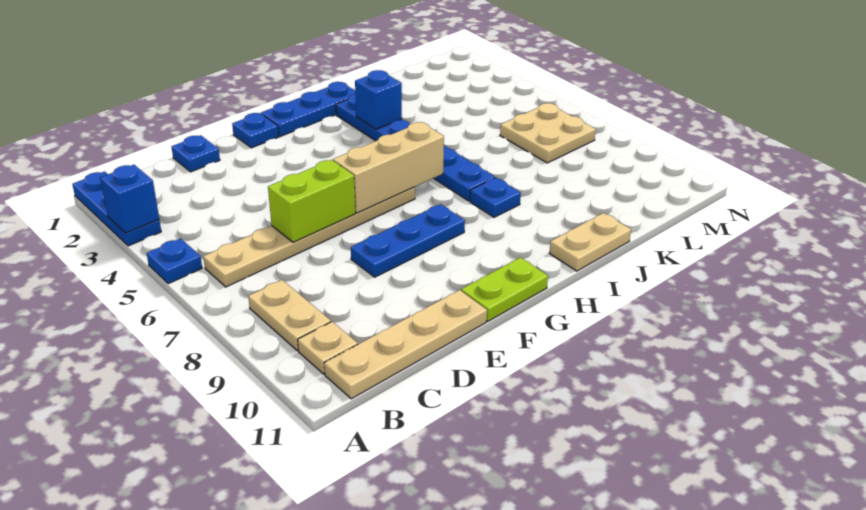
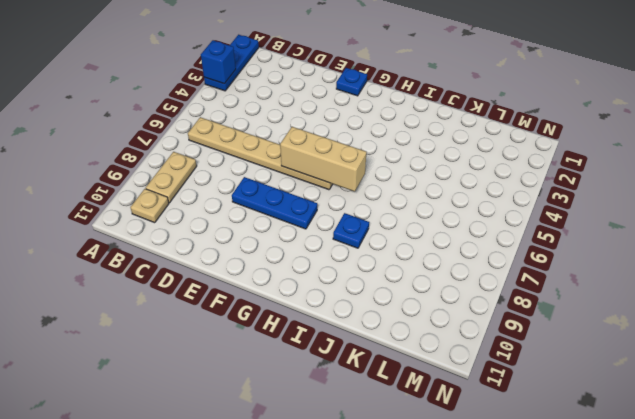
none -> blue plate A5 level 1
none -> tan plate B11:E11 level 1
none -> blue plate D1 level 1

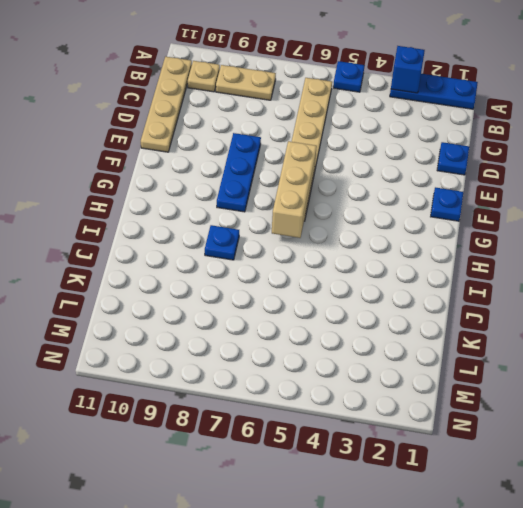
none -> lime plate F11:G11 level 1
none -> blue plate G1:I1 level 1
none -> blue plate I2:I7 level 1

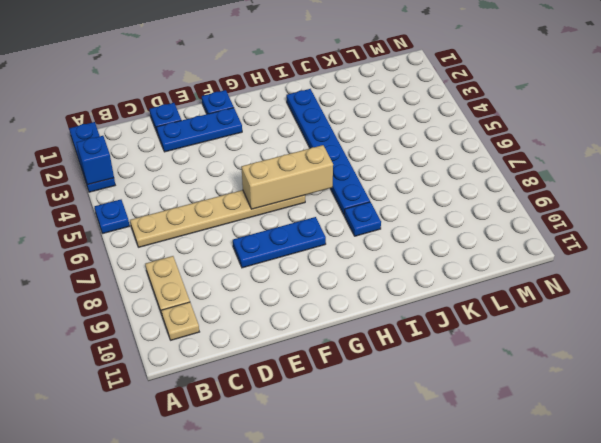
blue plate D2:F2 level 1 -> blue plate G1:I1 level 1
none -> tan plate B11:E11 level 1
none -> lime plate F11:G11 level 1
none -> tan plate I11:J11 level 1

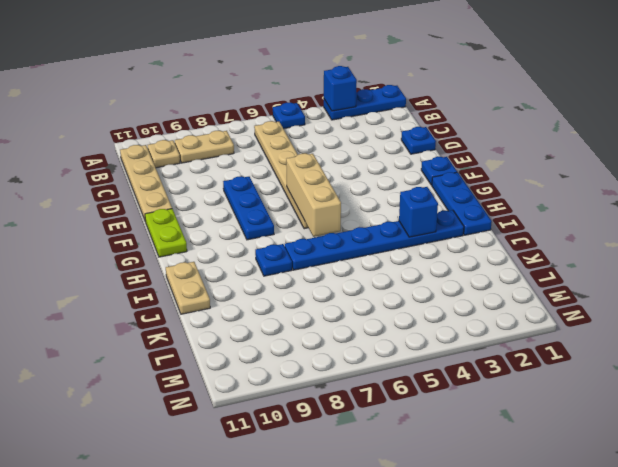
none -> tan plate L6:M7 level 1
none -> lime brick D6:E6 level 2

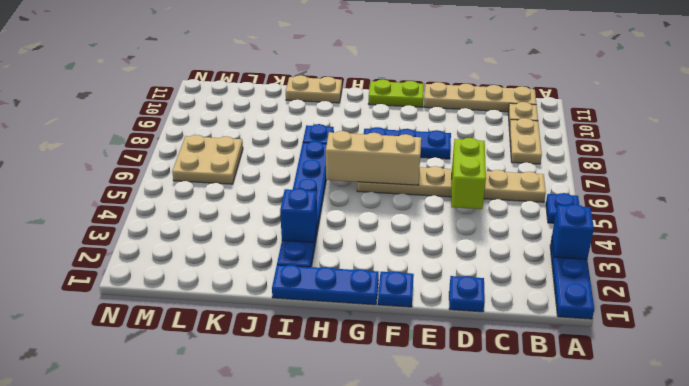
lime brick D5:D6 level 2 -> lime brick D6:E6 level 2

